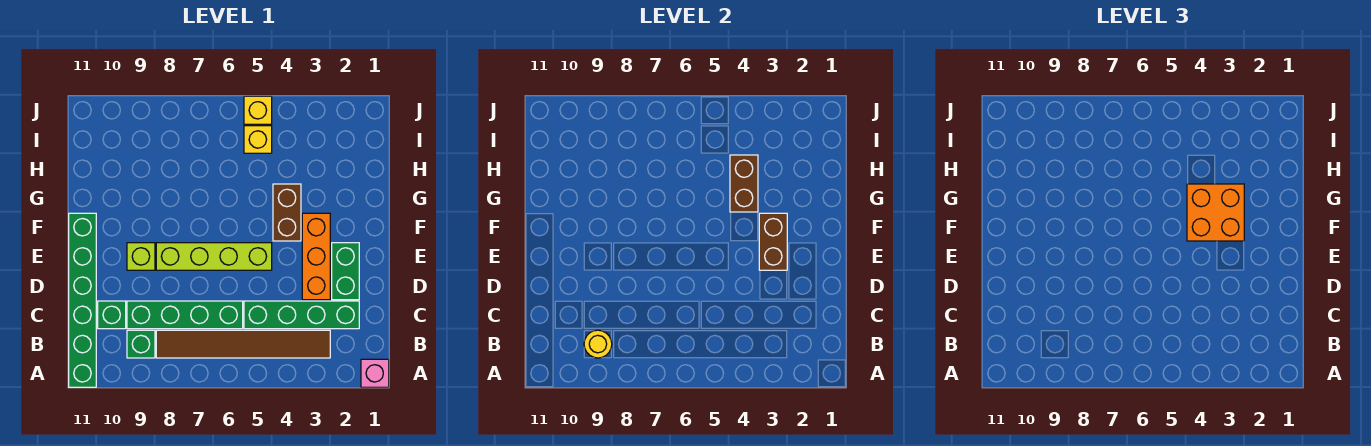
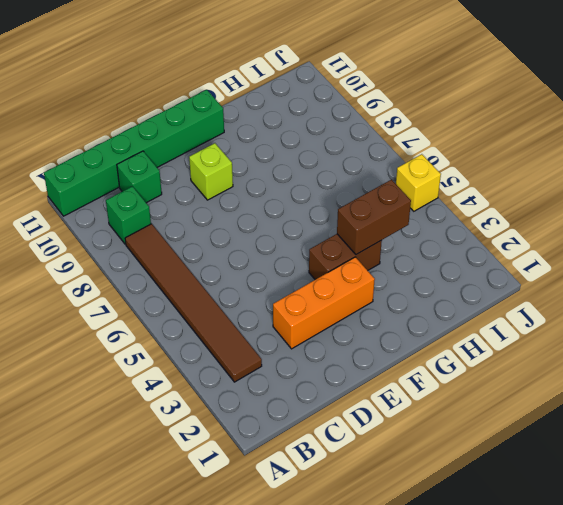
none -> pink brick A1 level 1
none -> green brick C2:C5 level 1
none -> green brick C6:C9 level 1

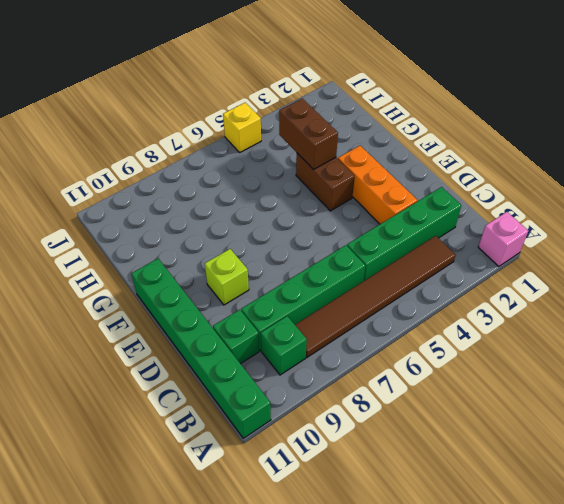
none -> green brick D2:E2 level 1
none -> lime brick E5:E8 level 1
none -> yellow brick I5 level 1

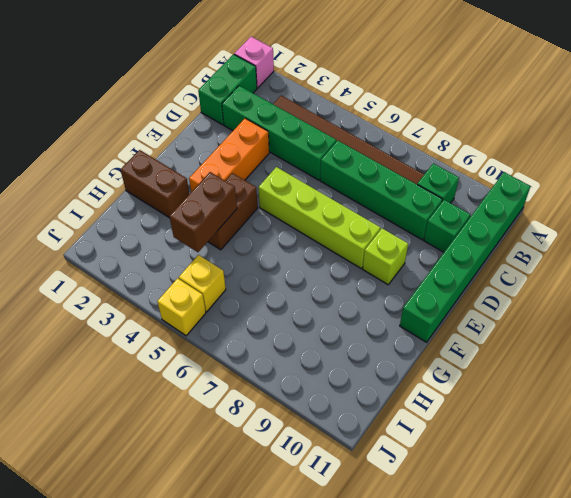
green brick B1:C1 level 1 -> green brick D2:E2 level 1
brown brick G1:G2 level 1 -> brown brick E3:F3 level 2
none -> yellow round brick B9 level 2
none -> orange brick F3:G4 level 3

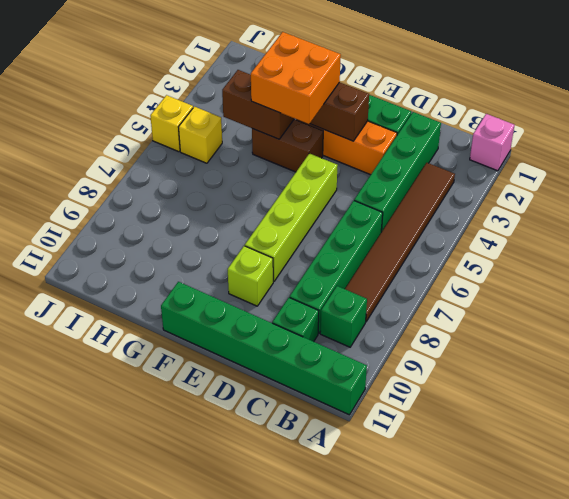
none -> yellow round brick B9 level 2

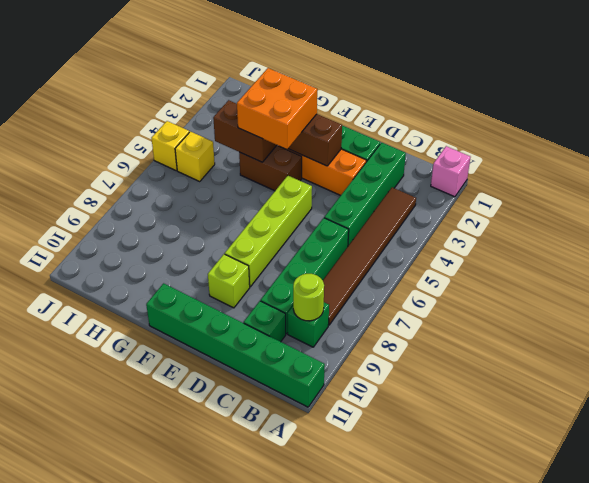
lime round brick B9 level 2 -> yellow round brick B9 level 2

